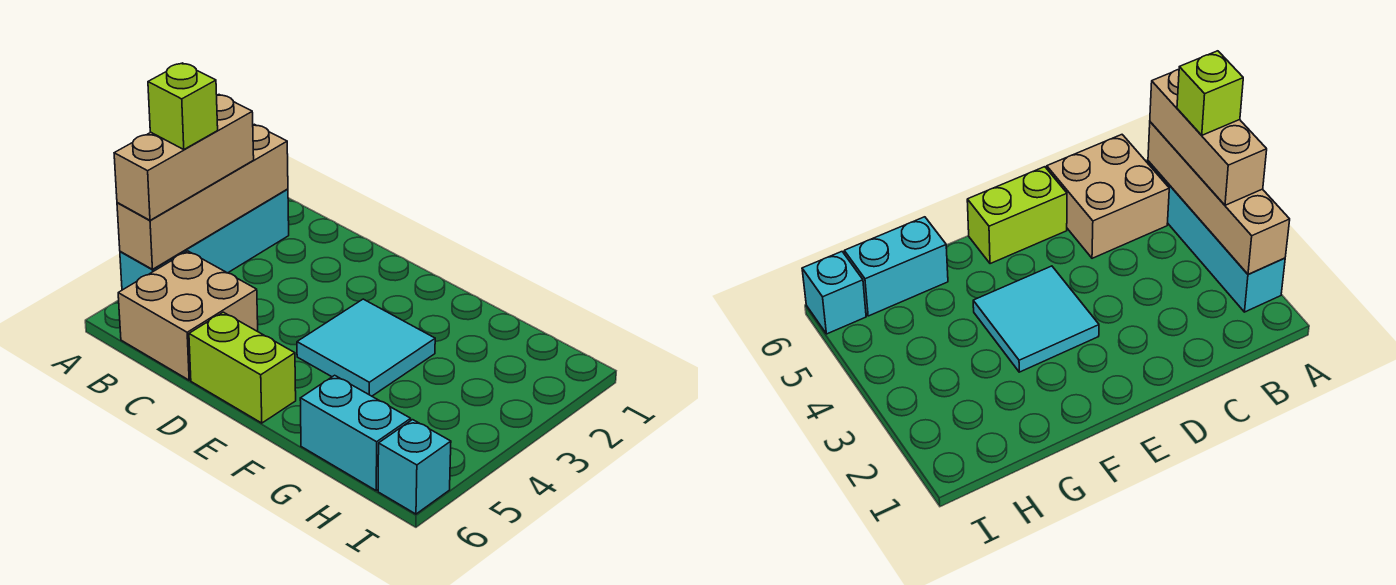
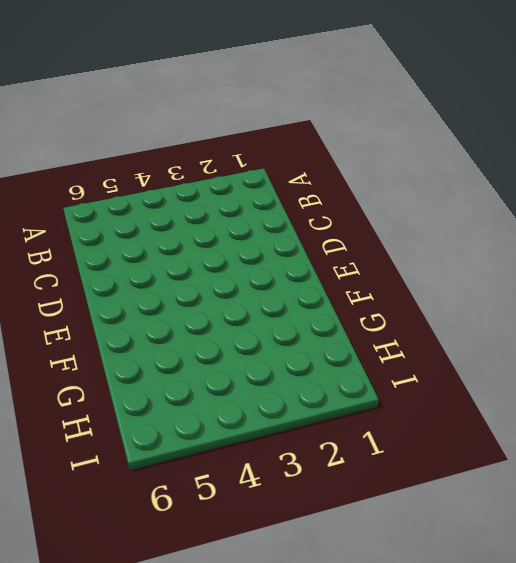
none -> cyan brick A2:A5 level 1
none -> tan brick B5:C6 level 1

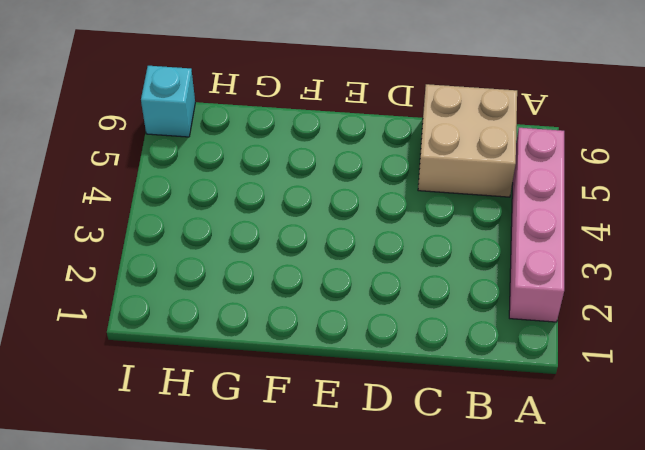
pink brick A2:A5 level 1 -> cyan brick A2:A5 level 1
none -> lime brick D6:E6 level 1
none -> cyan tile E3:F4 level 1

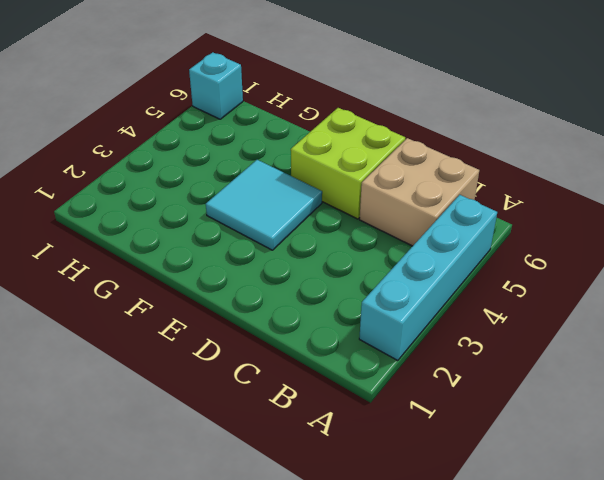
lime brick D5:E6 level 1 -> lime brick D6:E6 level 1
none -> cyan brick G6:H6 level 1
none -> tan brick A2:A5 level 2

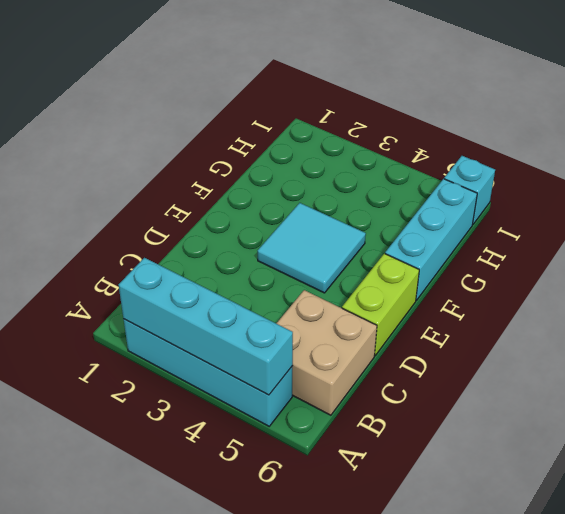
cyan brick A2:A5 level 2 -> tan brick A2:A5 level 2
cyan brick F6:H6 level 1 -> cyan brick G6:H6 level 1
none -> tan brick A3:A5 level 3
none -> lime brick A4 level 4

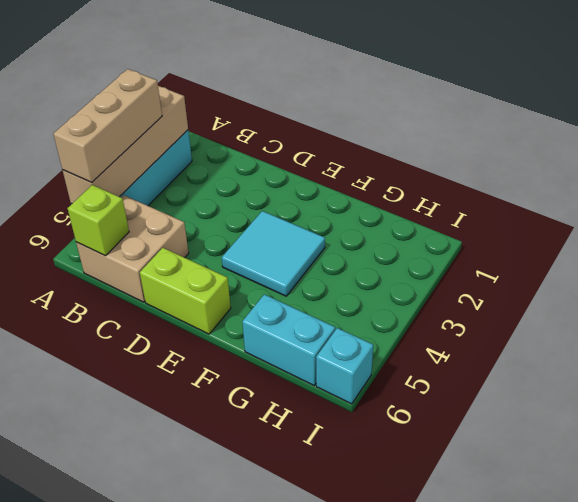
lime brick B6 level 2 -> lime brick A4 level 4

